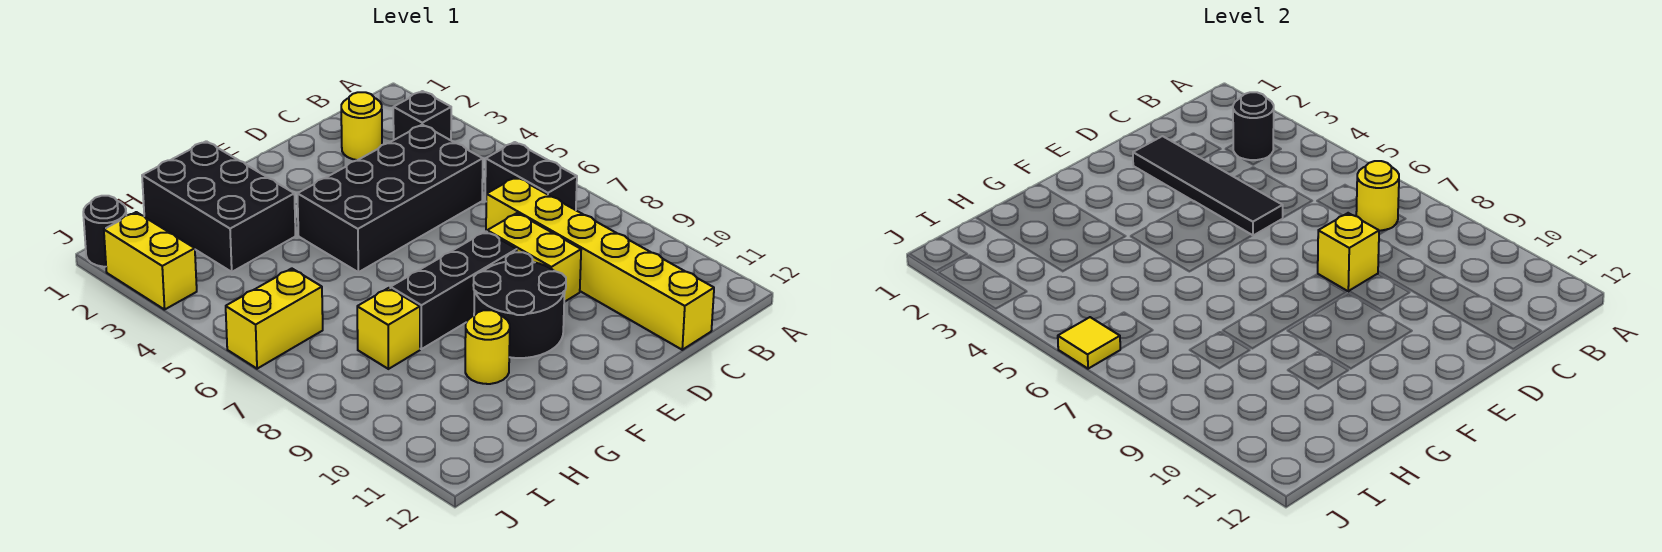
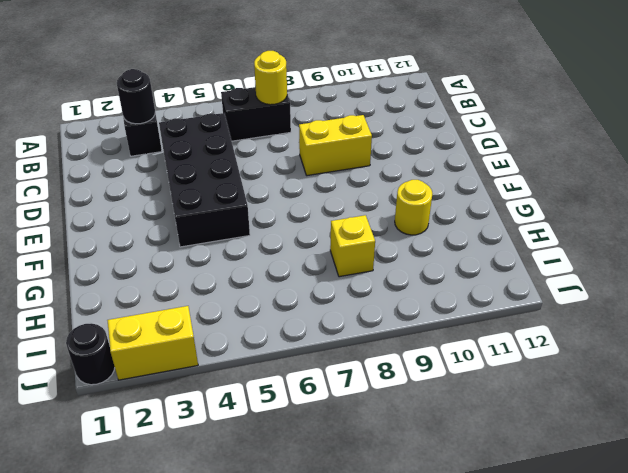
none -> yellow round brick C2 level 1
none -> yellow brick C7:C12 level 1
none -> black brick E8:G8 level 1

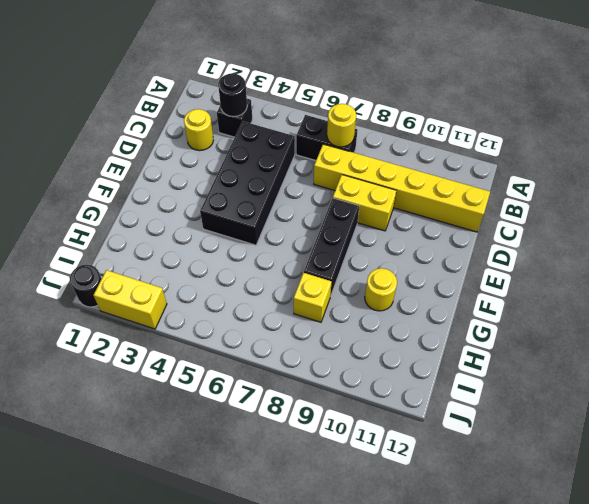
none -> black round brick E9:F10 level 1
none -> black brick G1:H3 level 1
none -> yellow brick I6:J6 level 1

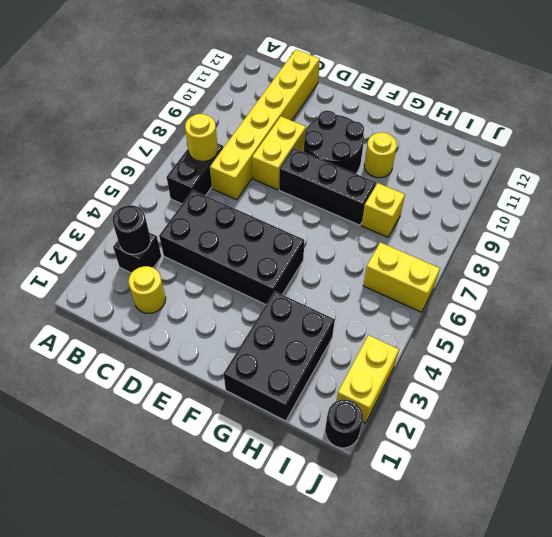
none -> black tile D2:D5 level 2
none -> yellow brick D8 level 2
none -> yellow tile J6 level 2

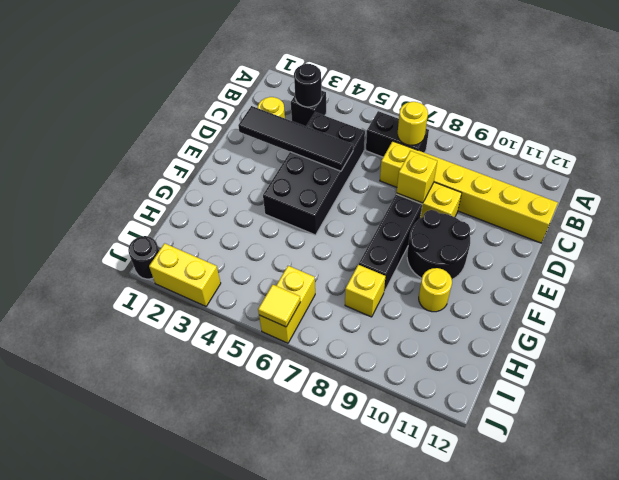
none -> black brick G1:H3 level 1

